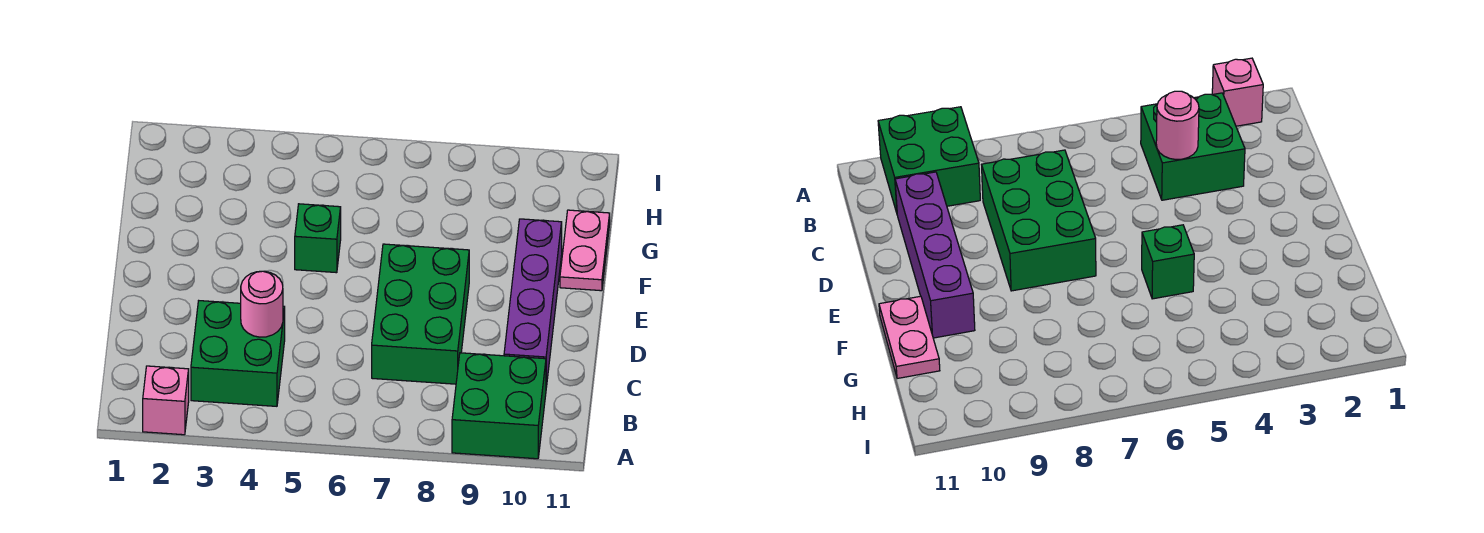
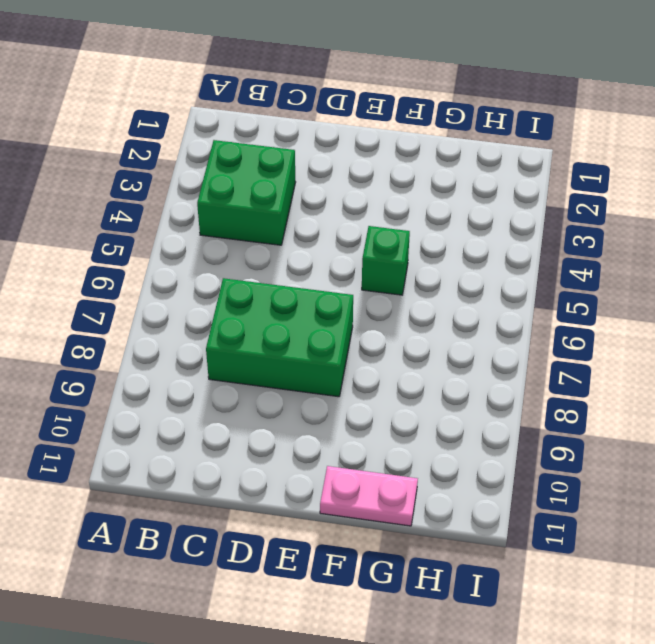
none -> pink brick A2 level 1
none -> green brick A9:B10 level 1

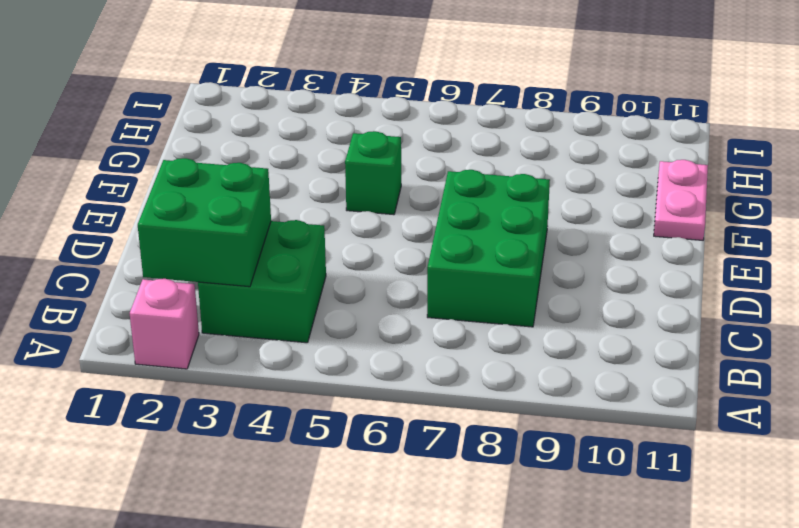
green brick B2:C3 level 2 -> green brick A9:B10 level 1
none -> purple brick C10:F10 level 1
none -> pink round brick C4 level 2

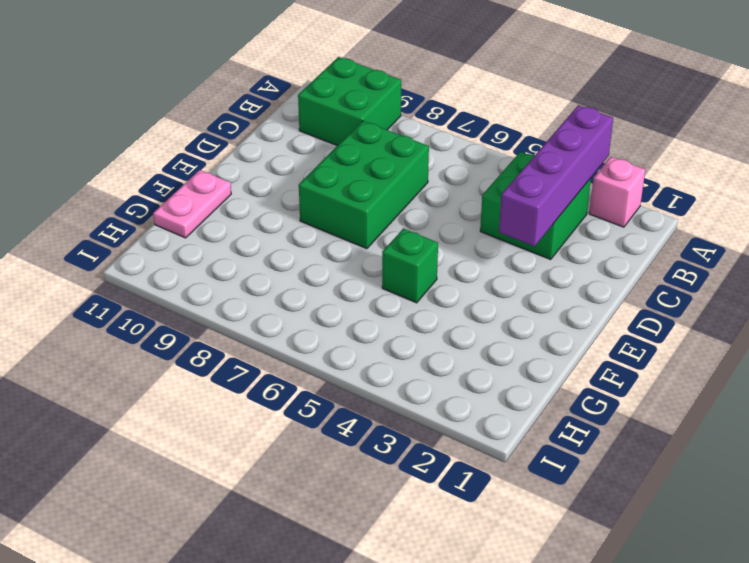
purple brick A3:D3 level 2 -> purple brick C10:F10 level 1
none -> pink round brick C4 level 2

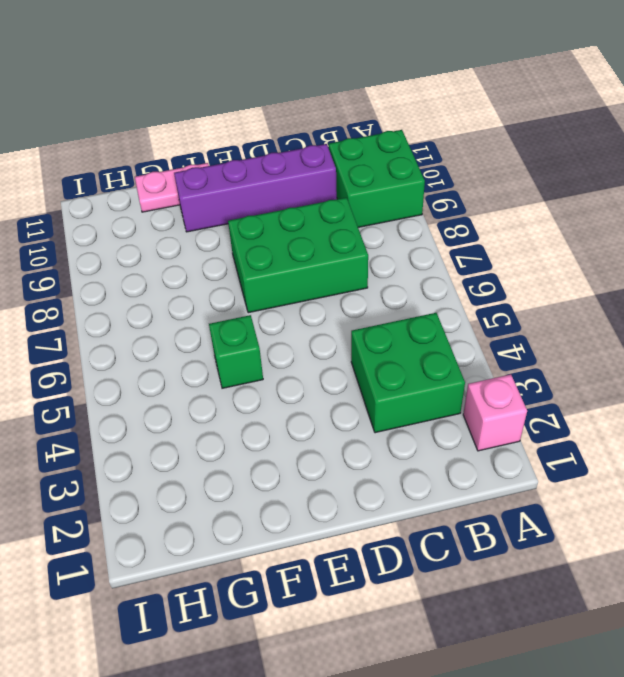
none -> pink round brick C4 level 2

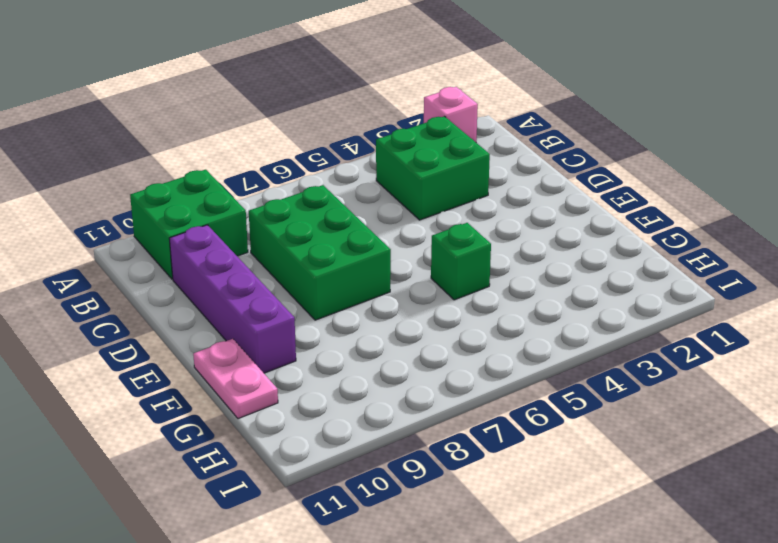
none -> pink round brick C4 level 2

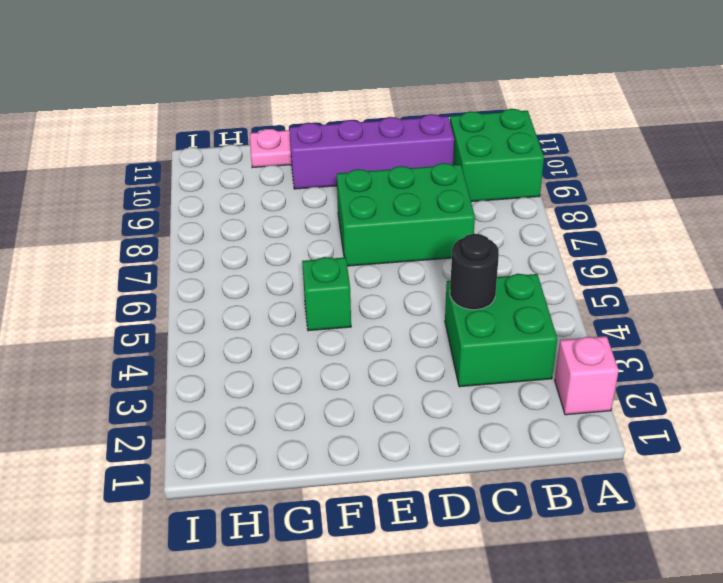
black round brick C4 level 2 -> pink round brick C4 level 2

